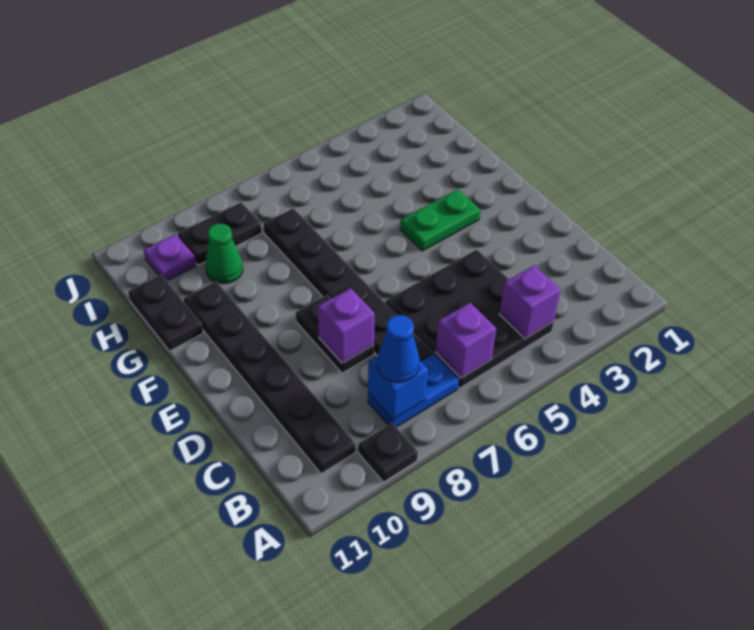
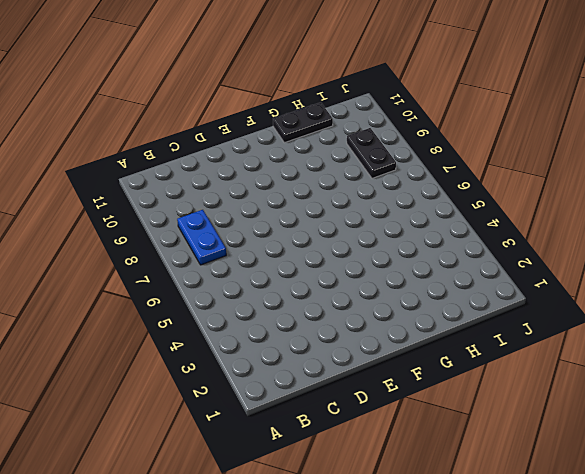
none -> black plate A9 level 1
none -> black plate B4:D6 level 1
none -> black plate B10:G10 level 1

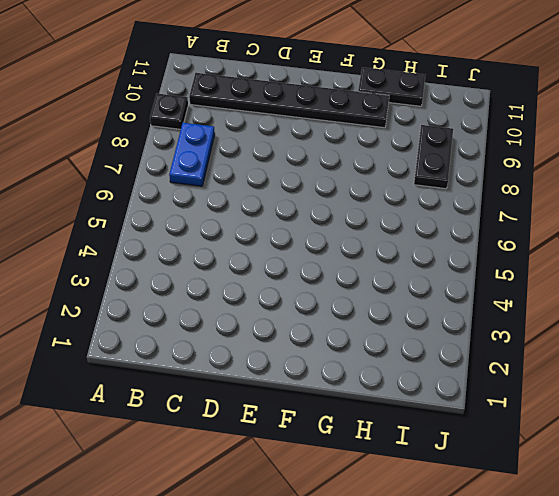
none -> black plate B4:D6 level 1
none -> black plate C7:H7 level 1
none -> black plate D8:E8 level 1

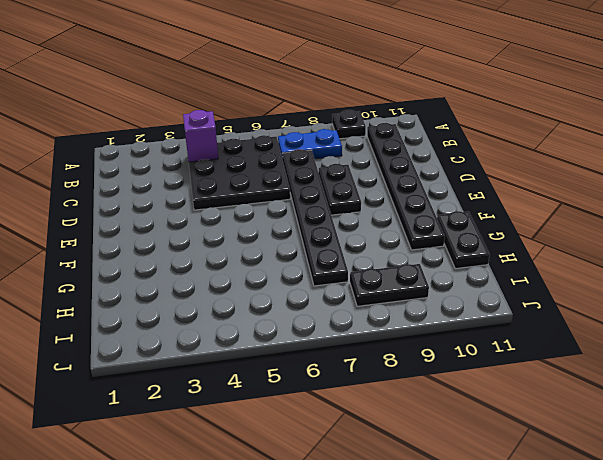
none -> green plate F3:F4 level 1
none -> green cone H9 level 1
none -> purple plate I10 level 1

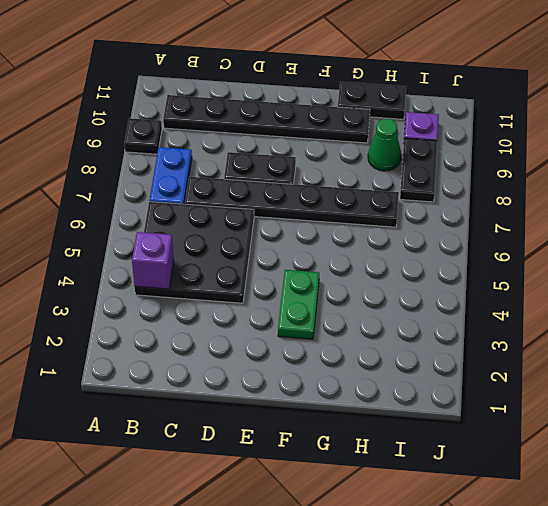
none -> purple brick B6 level 2
none -> blue brick B8 level 2
none -> purple brick D8 level 2

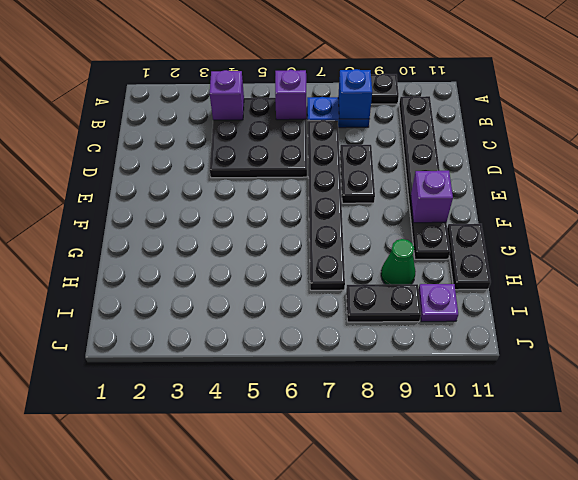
purple brick F10 level 2 -> purple brick D8 level 2
none -> green plate F3:F4 level 1
none -> blue cone B8 level 3

